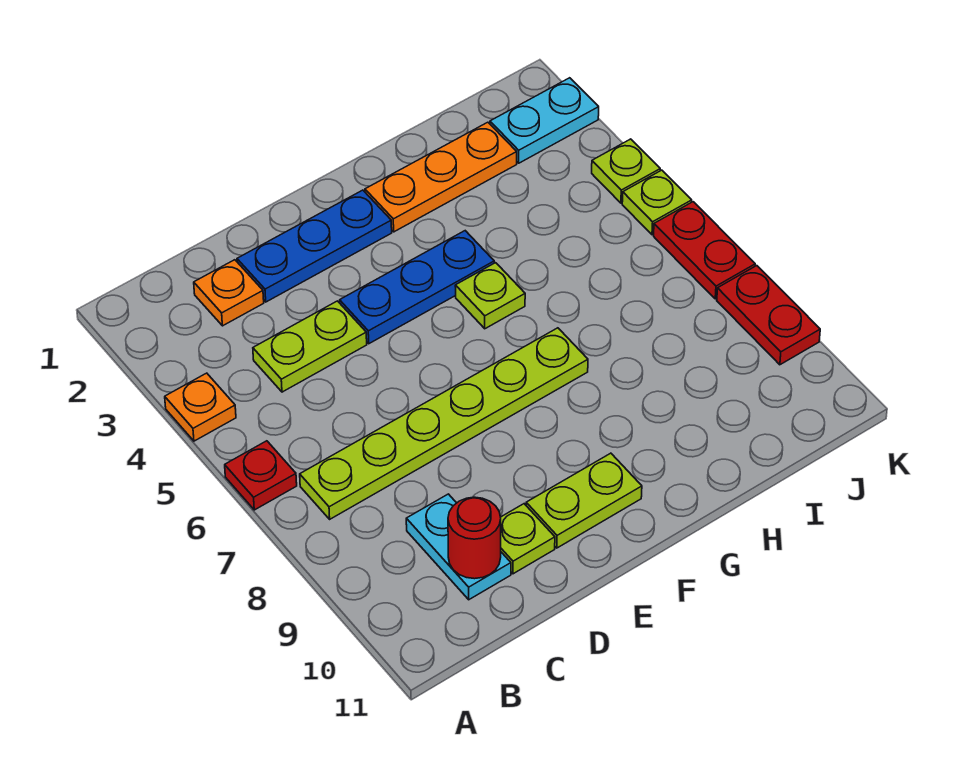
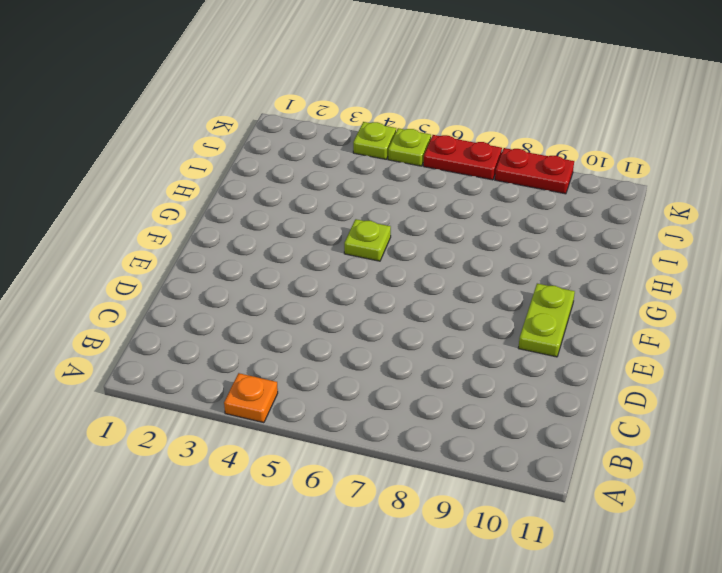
none -> red plate A6 level 1
none -> lime plate B7:G7 level 1
none -> orange plate C2 level 1

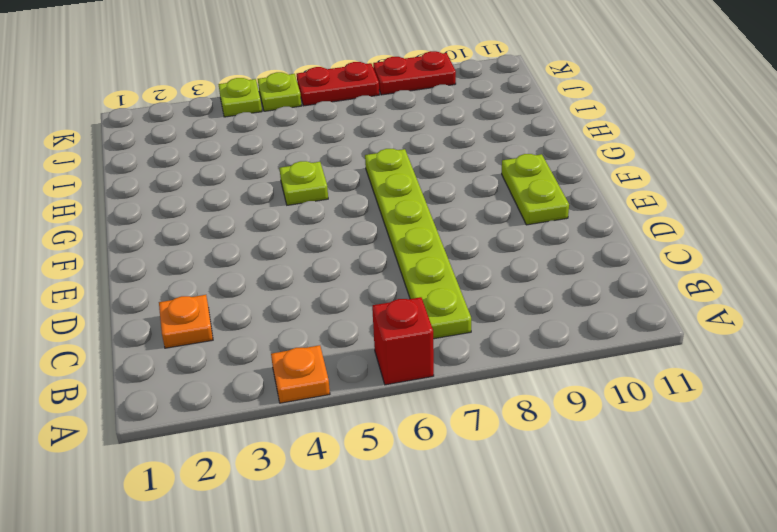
red brick A6 level 1 -> red plate A6 level 1
none -> lime plate C4:D4 level 1
none -> cyan plate C9:C10 level 1
none -> blue plate D2:F2 level 1

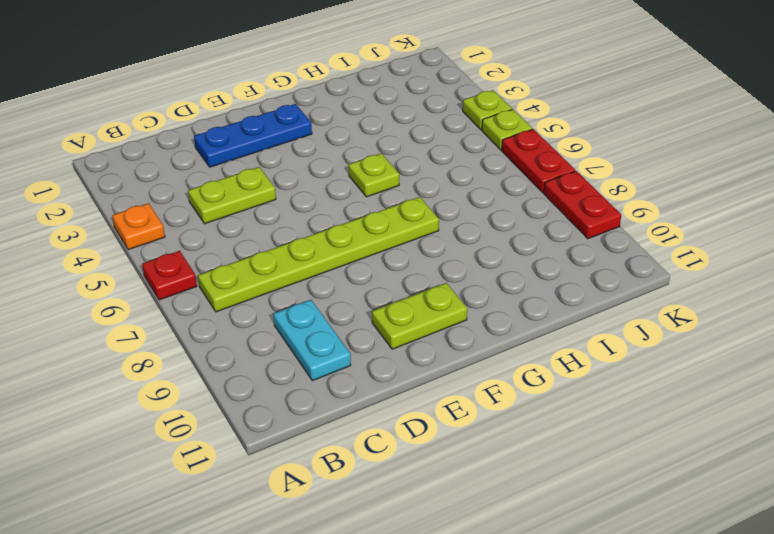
none -> orange plate C2 level 1
none -> lime plate D10 level 1
none -> blue plate E4:G4 level 1

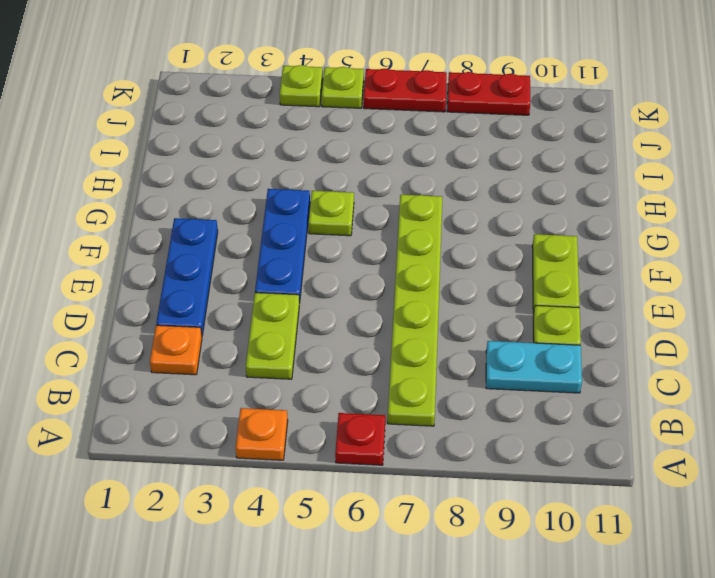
none -> orange plate G2:I2 level 1
none -> cyan plate J2:K2 level 1
none -> red round brick C10 level 2

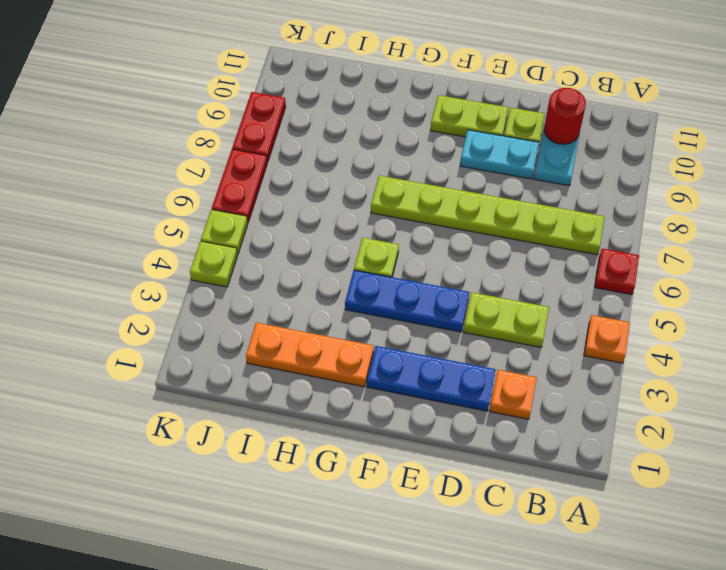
cyan plate D9:E9 level 1 -> cyan plate J2:K2 level 1

